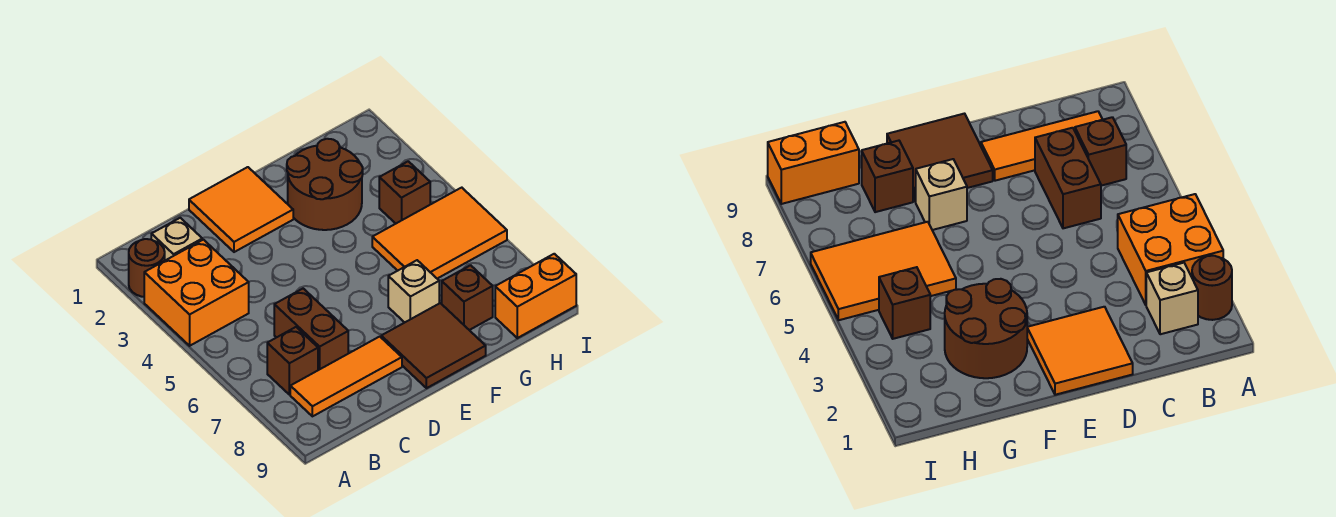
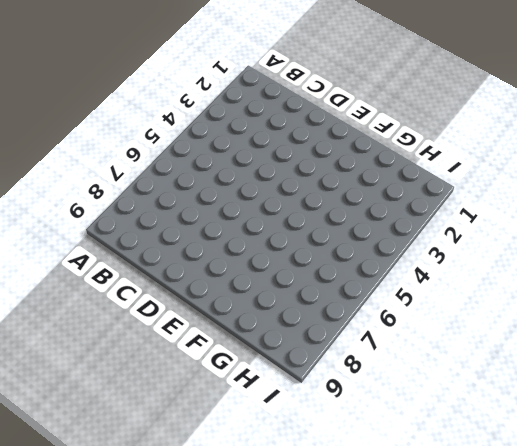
none -> brown round brick A2 level 1
none -> orange brick A3:B4 level 1
none -> tan brick B2 level 1

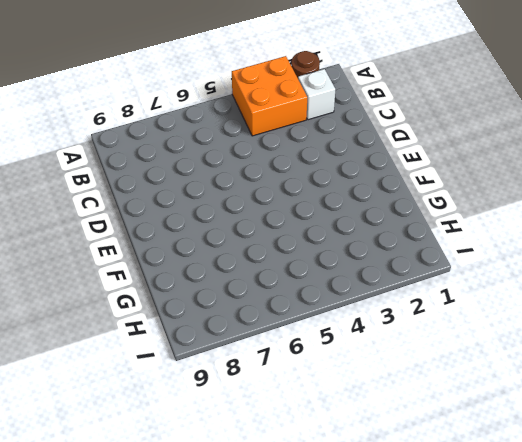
white brick B2 level 1 -> tan brick B2 level 1
none -> brown brick B7 level 1
none -> orange tile B8:D8 level 1
none -> brown brick C6:C7 level 1

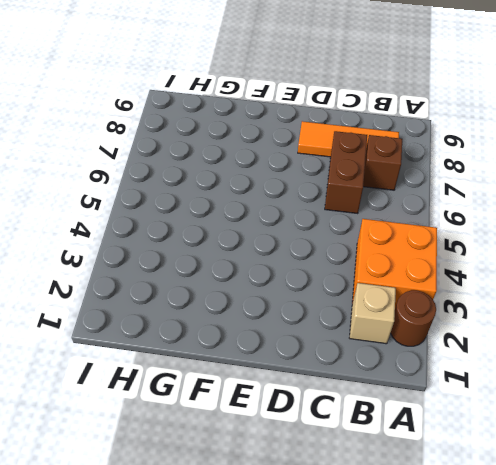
none -> orange tile D1:E2 level 1
none -> brown tile E8:F9 level 1
none -> brown round brick F2:G3 level 1

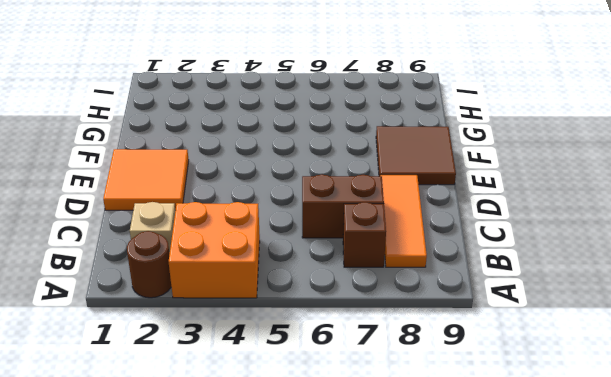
none -> brown round brick F2:G3 level 1
none -> tan brick F7 level 1
none -> orange tile G5:I6 level 1

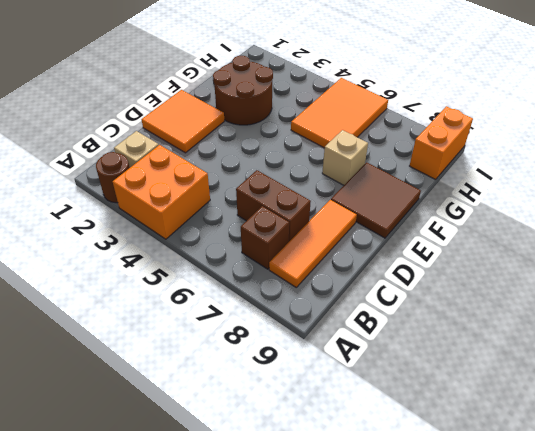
none -> brown brick G8 level 1
none -> brown brick H4 level 1

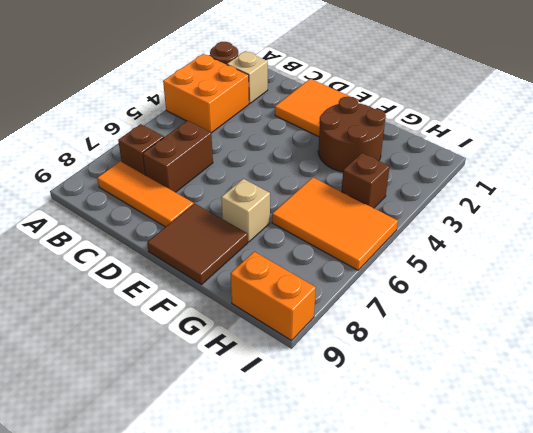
none -> brown brick G8 level 1

